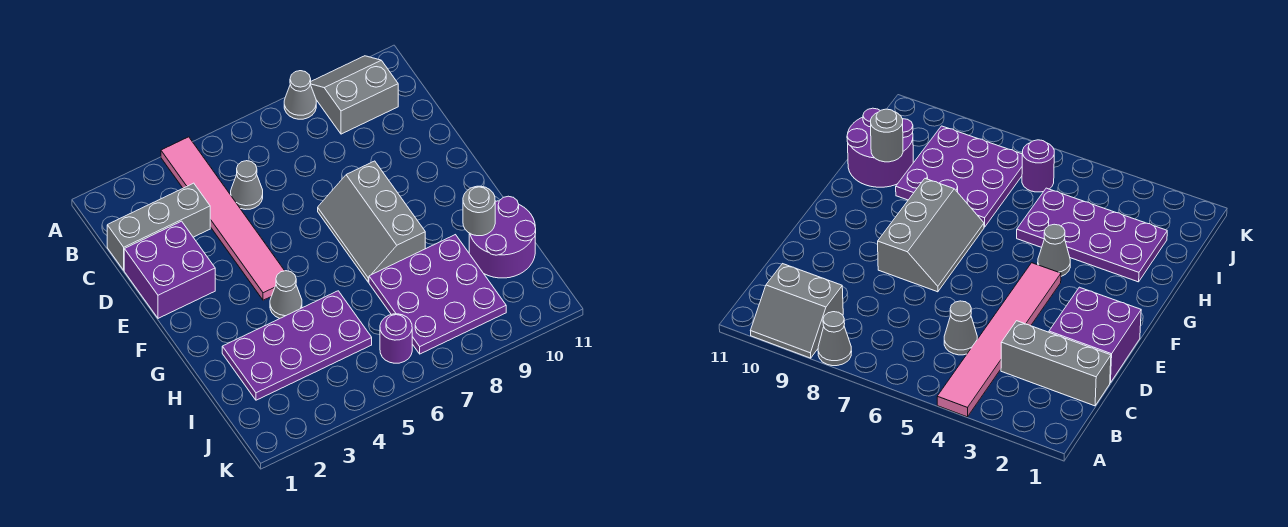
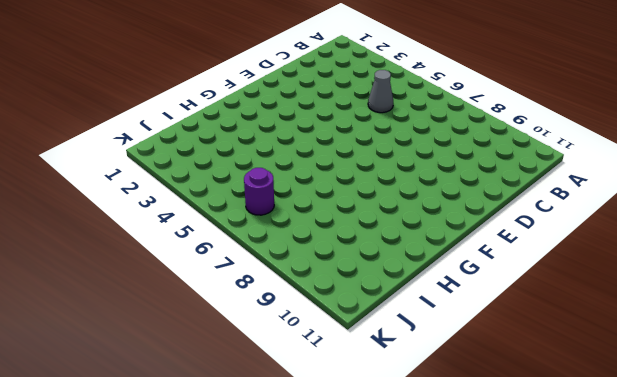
none -> pink tile A4:F4 level 1
none -> grey cone A8 level 1
none -> grey slope A9:B10 level 1 top B

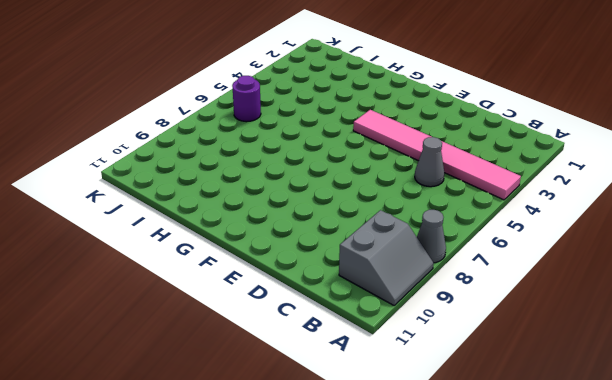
none -> grey brick C1:C3 level 1
none -> purple brick D1:E2 level 1
none -> grey slope E7:G8 level 1 top 8

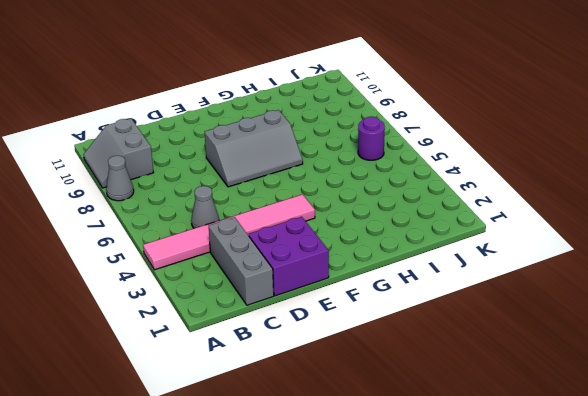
none -> grey cone G4 level 1
none -> purple plate H2:I5 level 1
none -> purple plate H7:J9 level 1

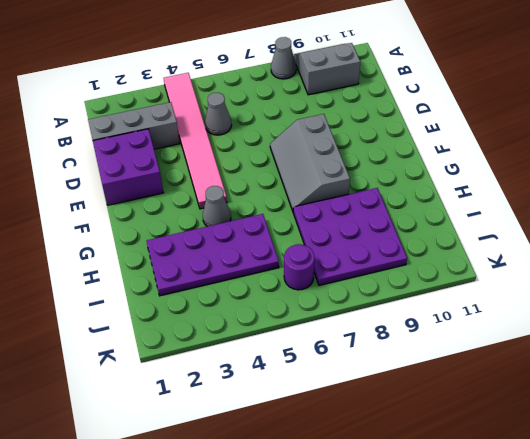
none -> purple round brick H10:I11 level 1
none -> grey round brick H10 level 2

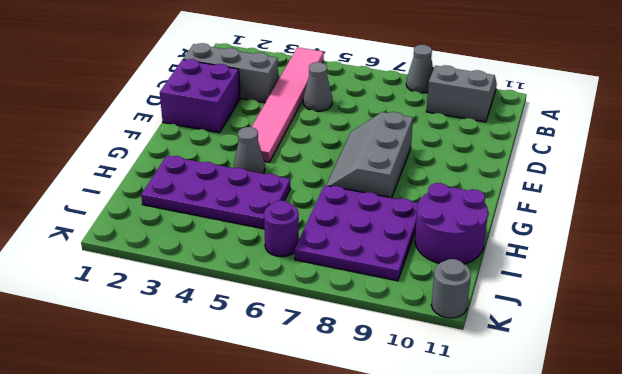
grey round brick K11 level 1 -> grey round brick H10 level 2

